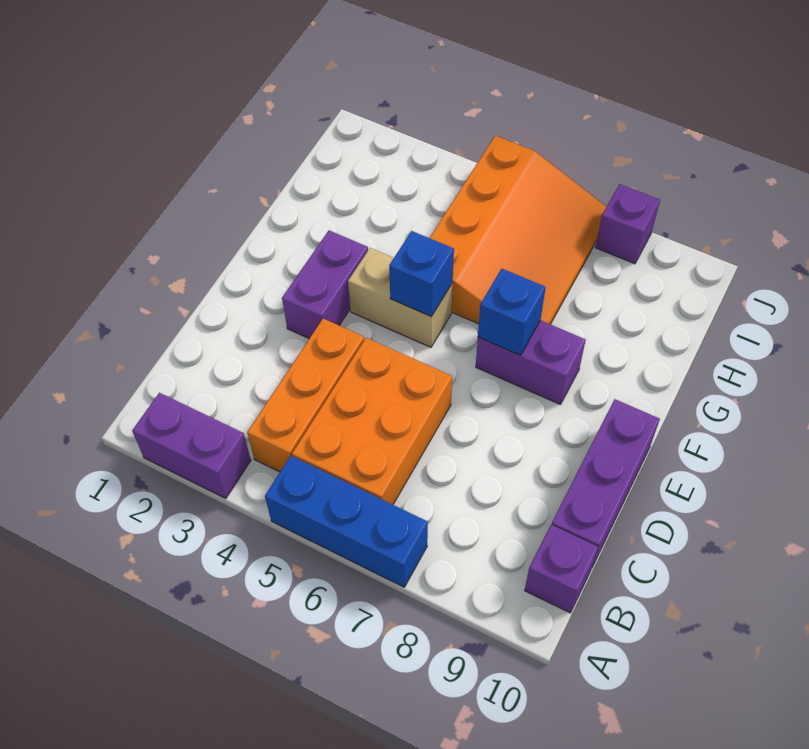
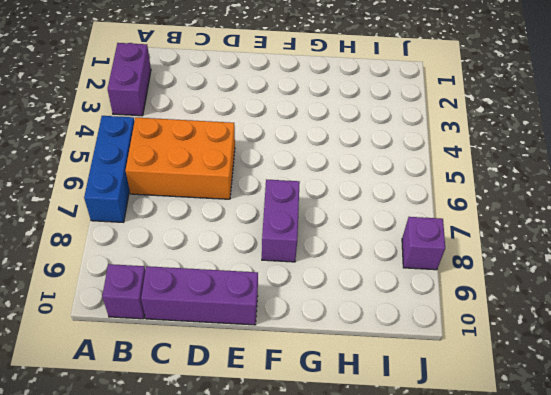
none -> orange brick B4:D4 level 1
none -> purple brick E3:F3 level 1
none -> tan brick F4:F5 level 1

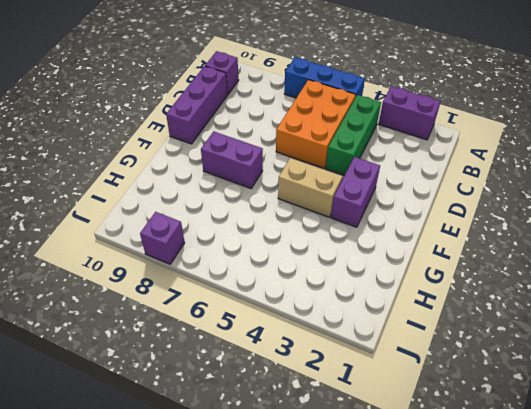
green brick B4:D4 level 1 -> orange brick B4:D4 level 1
none -> orange slope G5:J7 level 1 top 5
none -> blue brick F5 level 2
none -> blue brick F7 level 2

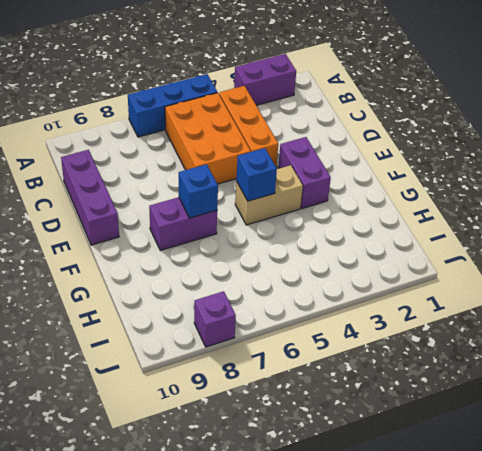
none -> purple brick B10 level 1
none -> orange slope G5:J7 level 1 top 5

